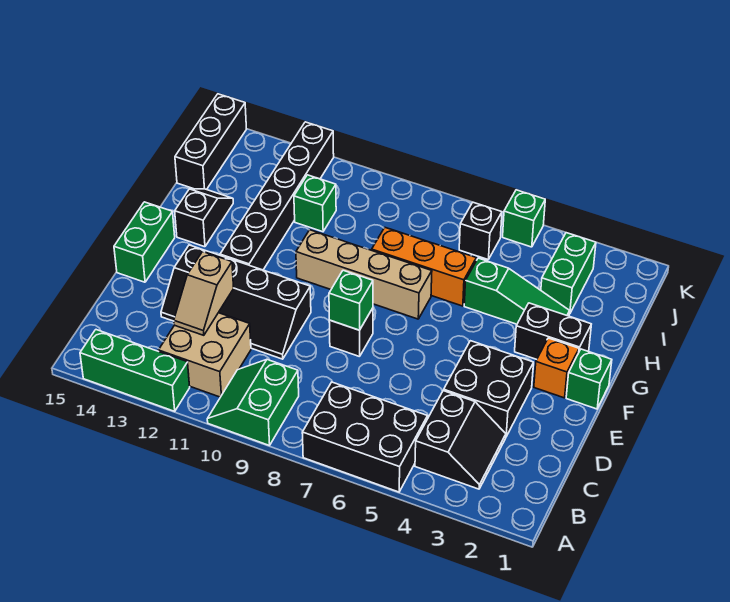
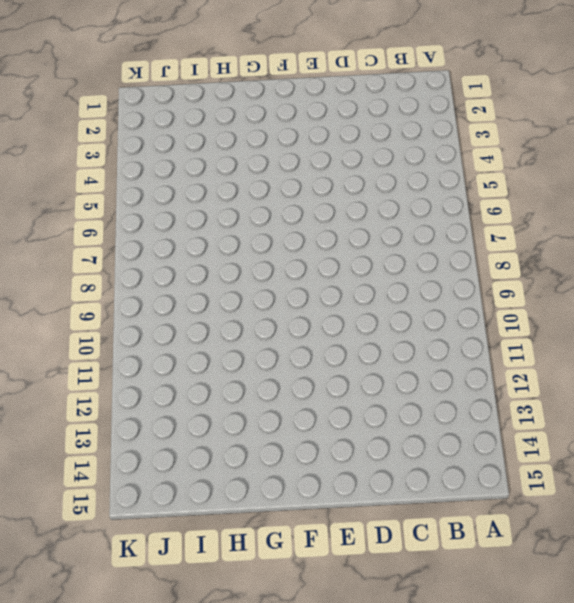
none -> black brick A5:B7 level 1
none -> green slope A9:B10 level 1 top 9
none -> green brick A12:A14 level 1

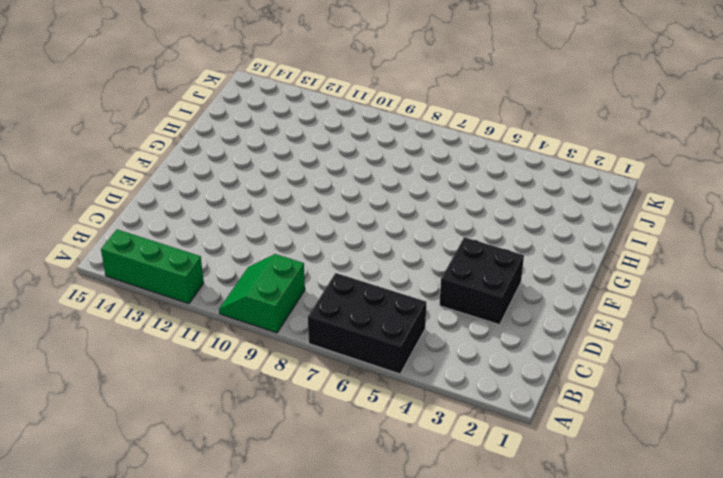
none -> black slope B3:C4 level 1 top 4
none -> tan brick B11:C12 level 1
none -> black slope D10:E13 level 1 top E

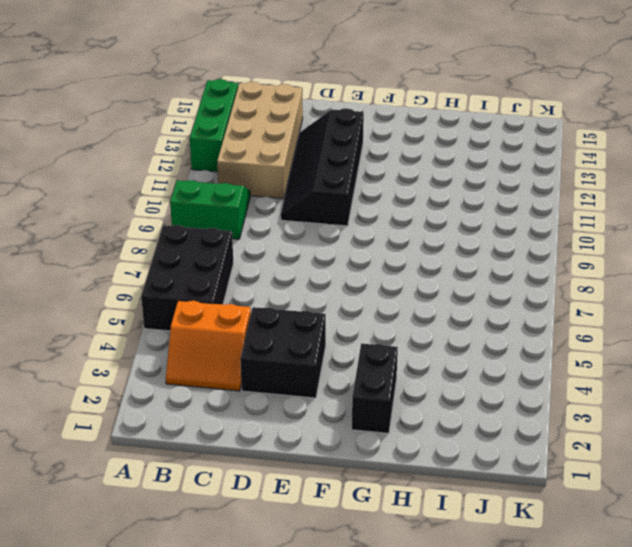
orange slope B3:C4 level 1 top 4 -> black slope B3:C4 level 1 top 4
tan brick B11:C14 level 1 -> tan brick B11:C12 level 1
none -> black brick E8 level 1
none -> green brick E15:F15 level 1
none -> green brick F1 level 1

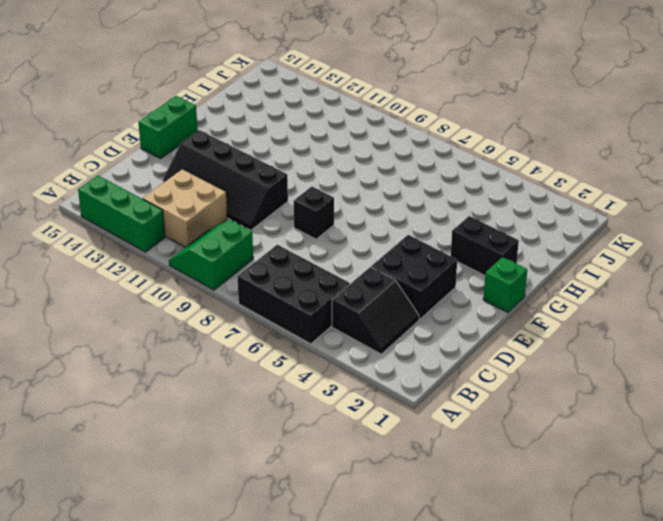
none -> orange brick F2 level 1
none -> black brick F12:K12 level 1
none -> tan brick G7:G10 level 1

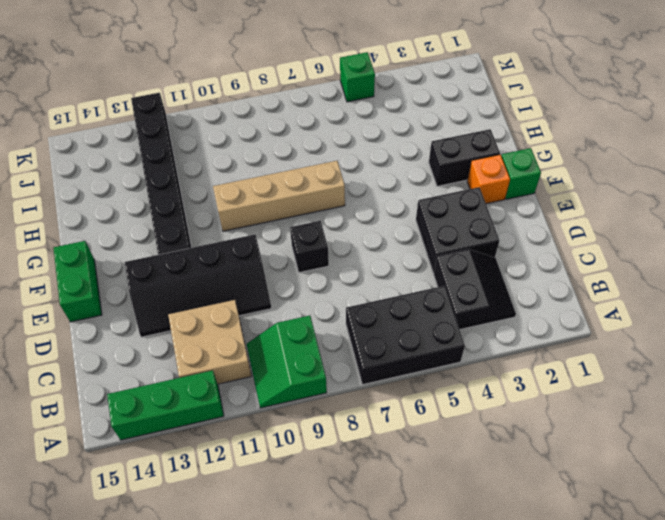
none -> black slope G14:H14 level 1 top G
none -> green slope H3:H5 level 1 top 5
none -> orange brick H6:H8 level 1

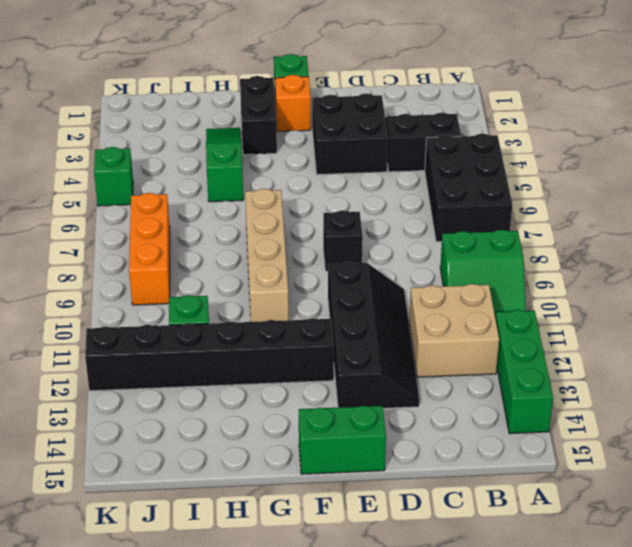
orange brick J7:J9 level 1 -> orange brick H6:H8 level 1
none -> black slope G14:H14 level 1 top G
none -> green brick I3:J3 level 1
none -> black brick I15:K15 level 1

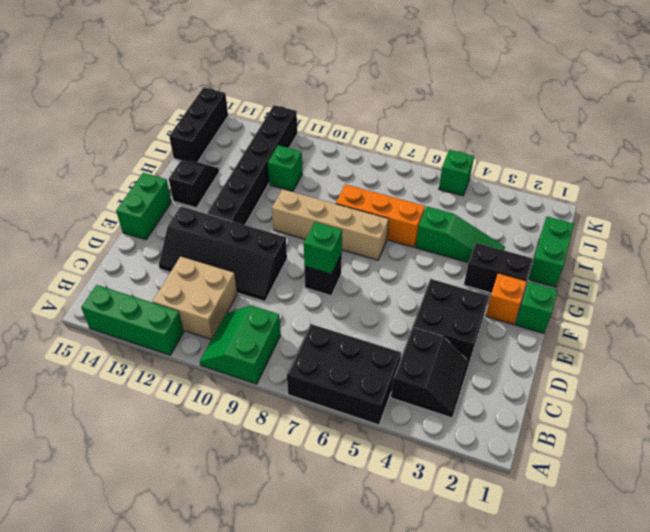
green brick H1:I1 level 1 -> green brick I3:J3 level 1
none -> black brick J6 level 1
none -> tan slope C12:D12 level 2 top D

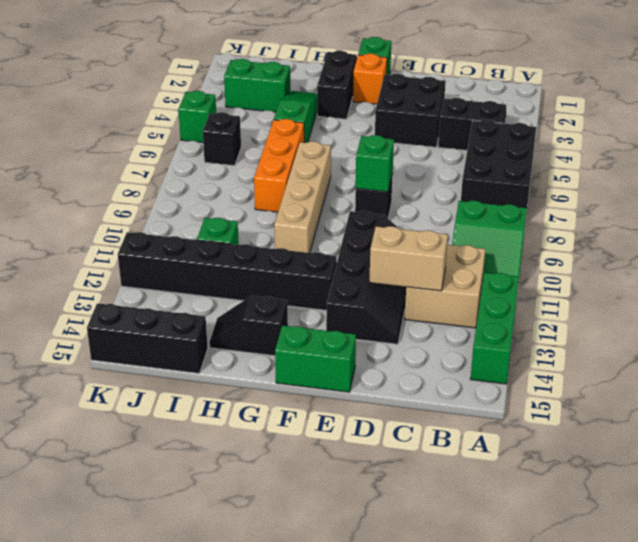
tan brick C12:D12 level 2 -> tan slope C12:D12 level 2 top D

